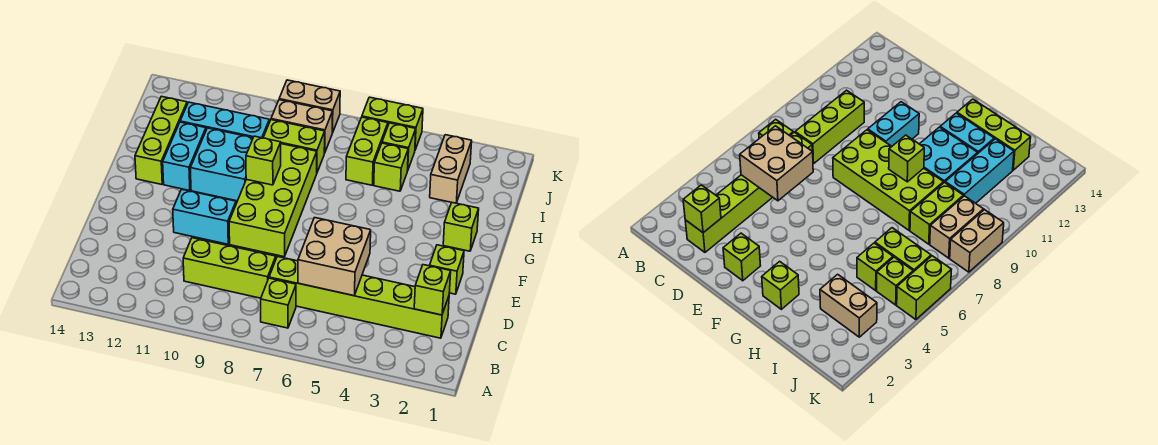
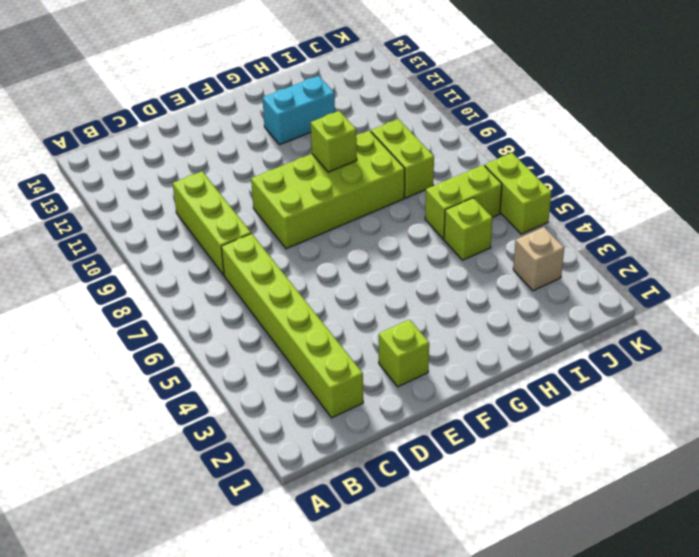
tan brick J3 level 1 -> tan brick I3:J3 level 1
none -> lime brick B7 level 1
none -> cyan brick E10:E11 level 1
none -> lime brick G2 level 1

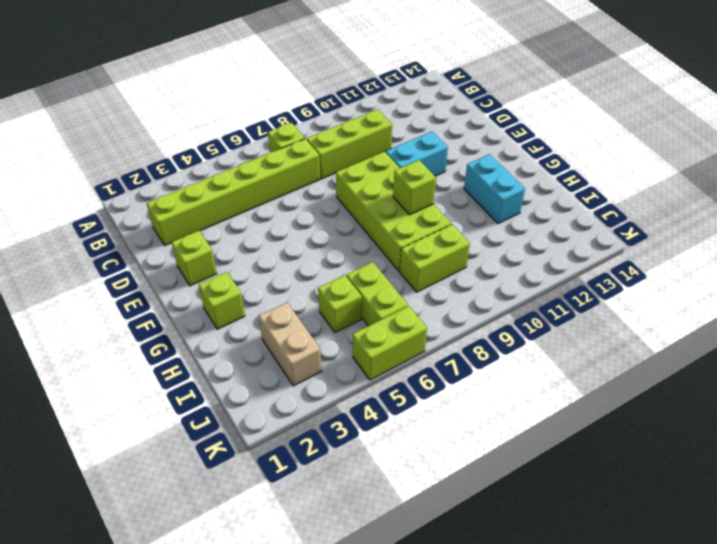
none -> cyan brick G10:H11 level 1
none -> lime brick G13:I13 level 1
none -> cyan brick I10:I12 level 1

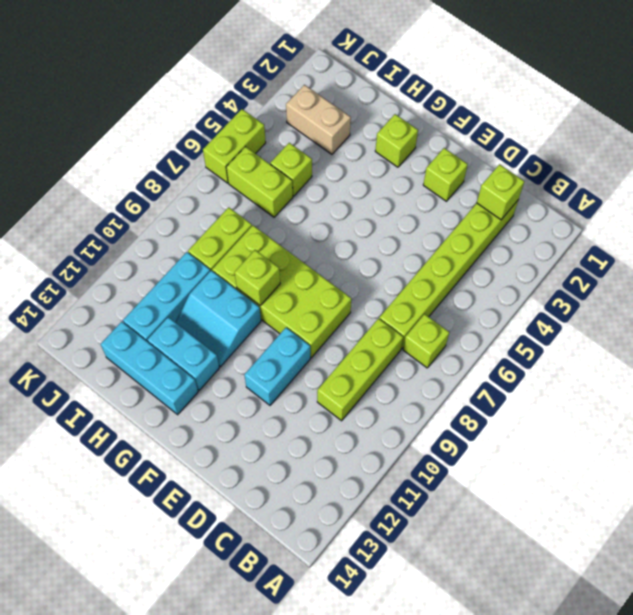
cyan slope G10:H11 level 1 top 10 -> cyan brick G10:H11 level 1
cyan brick G13:I13 level 1 -> lime brick G13:I13 level 1
none -> lime brick J5 level 1
none -> tan brick J8:J9 level 1
none -> tan brick K8:K9 level 1

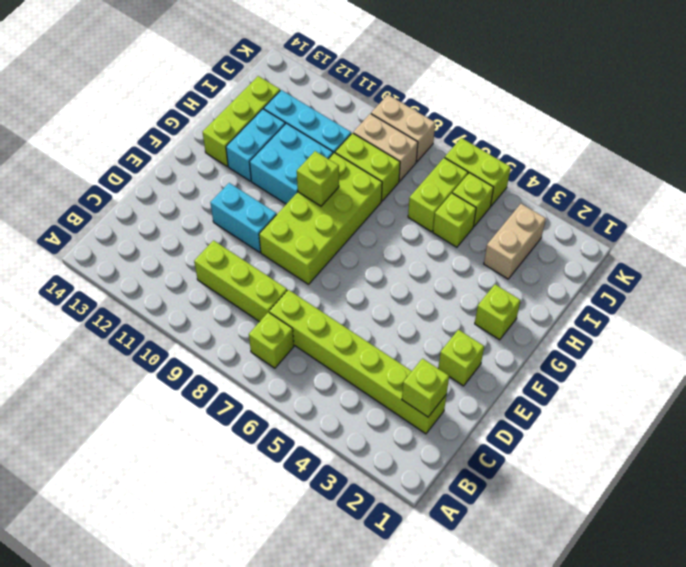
none -> tan brick C5:D6 level 2

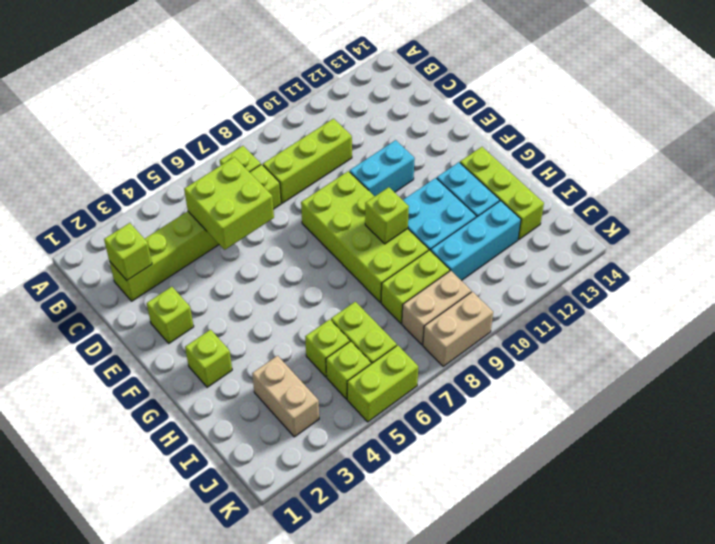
lime brick C5:D6 level 2 -> tan brick C5:D6 level 2

